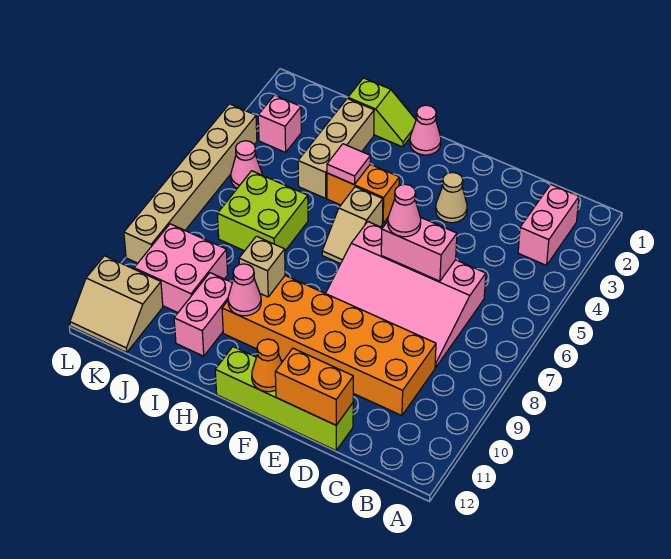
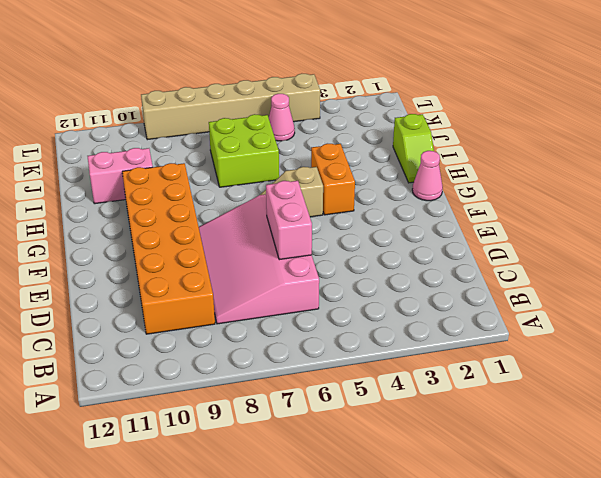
none -> pink brick B2:B3 level 1
none -> lime brick D12:G12 level 1
none -> tan cone E3 level 1

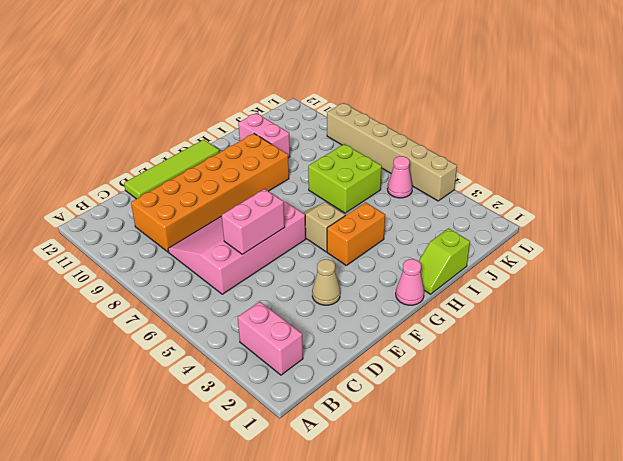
lime tile D12:G12 level 1 -> lime brick D12:G12 level 1
none -> tan brick I2:I4 level 1
none -> pink brick J9:K10 level 1
none -> pink brick K3 level 1

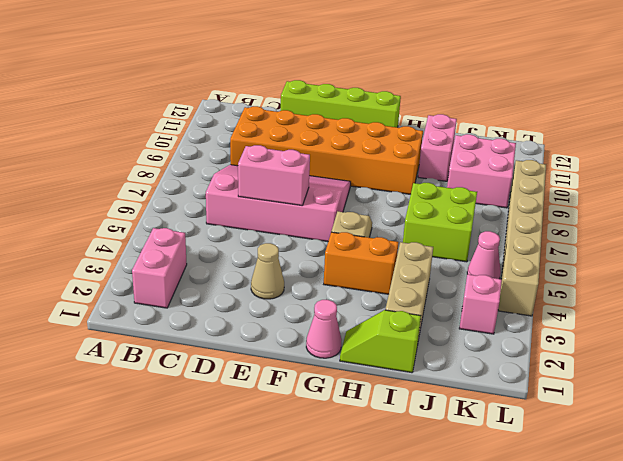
none -> tan slope K11:L12 level 1 top 11
none -> orange brick D12:E12 level 2
none -> orange cone F12 level 2

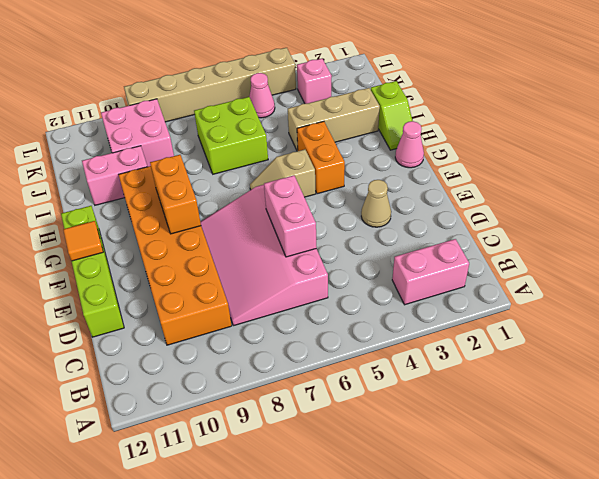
orange brick F9:G9 level 2 -> orange brick D12:E12 level 2
orange tile F12 level 2 -> orange cone F12 level 2
none -> tan slope K11:L12 level 1 top 11
none -> pink tile H4 level 2
none -> tan brick H9 level 2

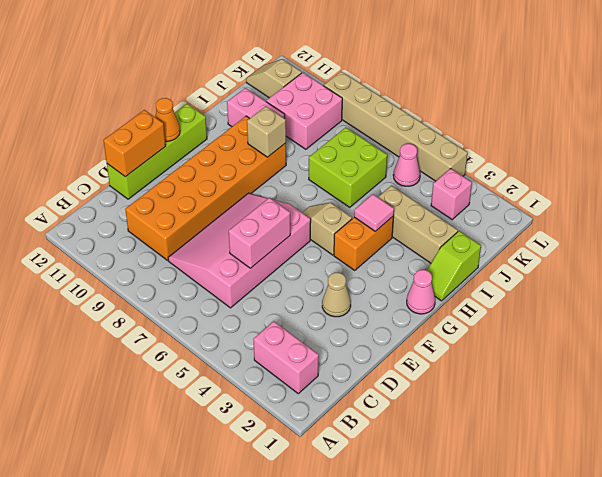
tan slope K11:K12 level 1 top 11 -> tan slope K11:L12 level 1 top 11
none -> pink cone H10 level 2
none -> pink cone E6 level 3

